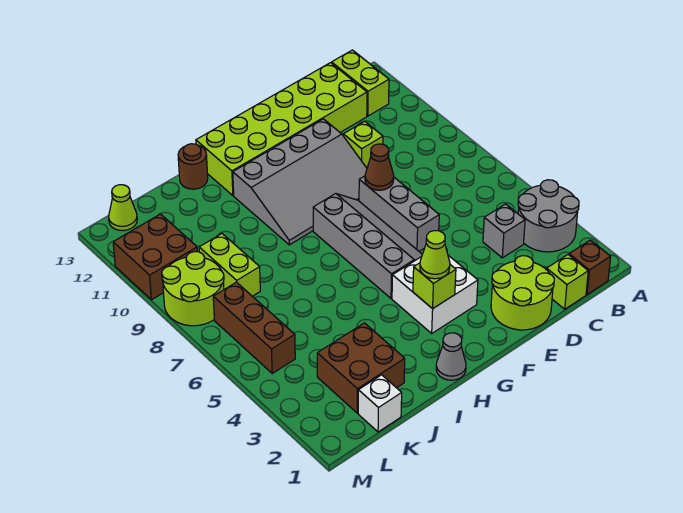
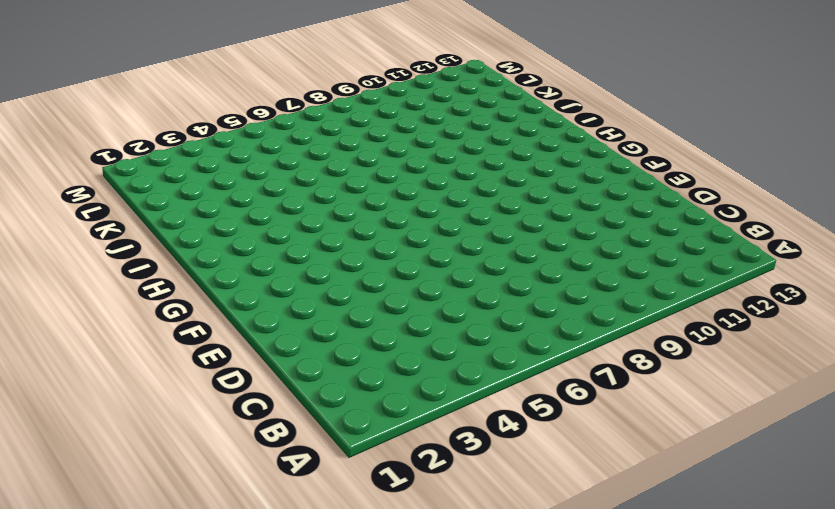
none -> grey round brick A3:B4 level 1
none -> brown brick B1 level 1
none -> lime brick B12:B13 level 1

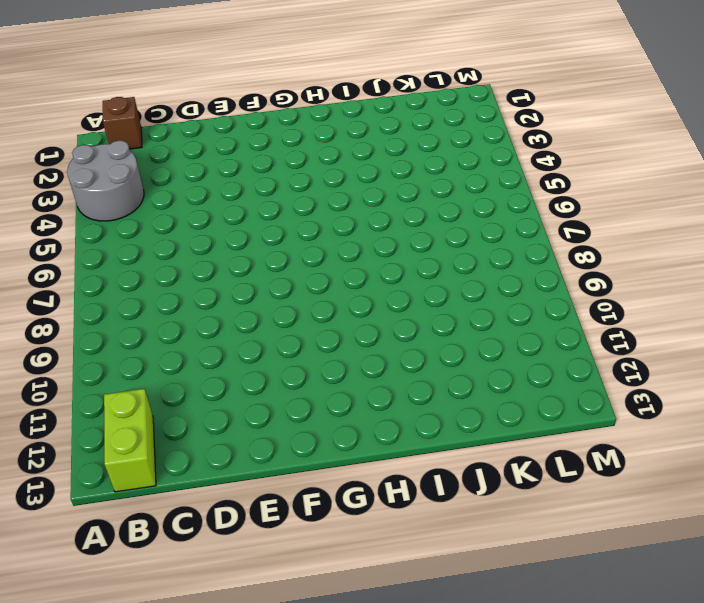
none -> lime brick C1 level 1
none -> grey brick C4 level 1
none -> lime brick C12:H13 level 1

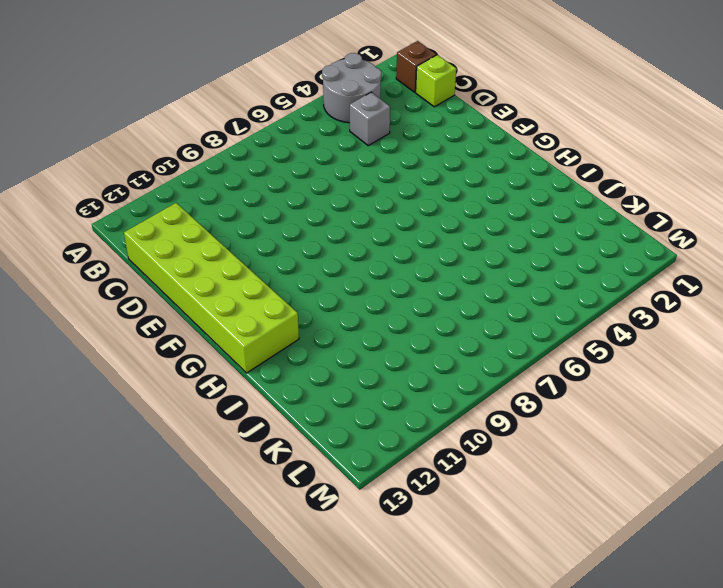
none -> lime brick B12:B13 level 1
none -> lime round brick D1:E2 level 1
none -> lime brick D10 level 1

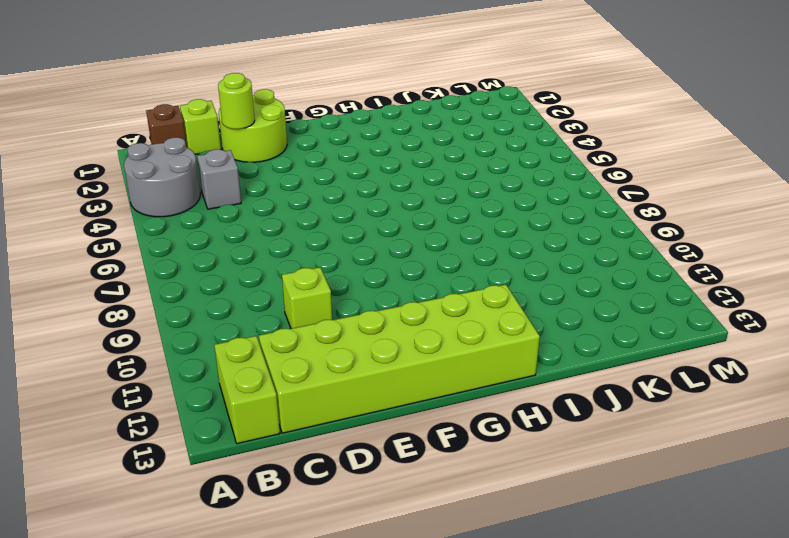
lime round brick D2 level 2 -> none
none -> grey brick E6:E8 level 1
none -> grey slope E9:H11 level 1 top 11
none -> white brick F3:G4 level 1

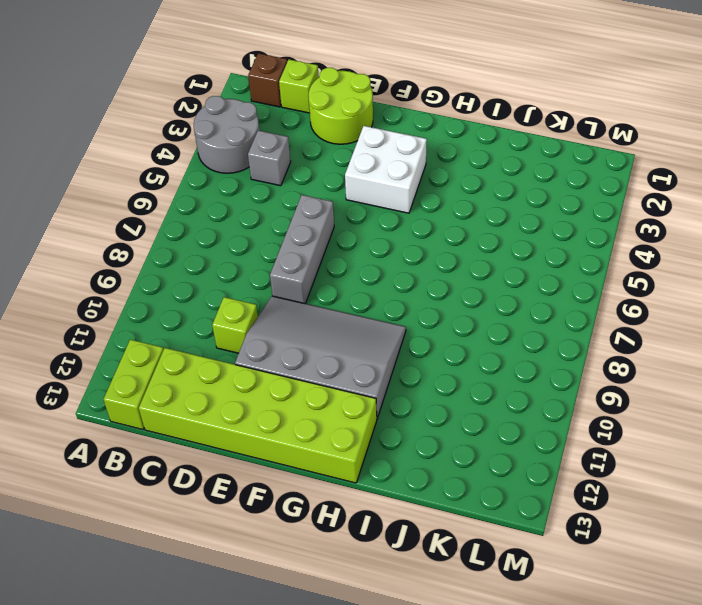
none -> grey slope F5:G8 level 1 top G
none -> grey cone H1 level 1
none -> brown round brick I13 level 1

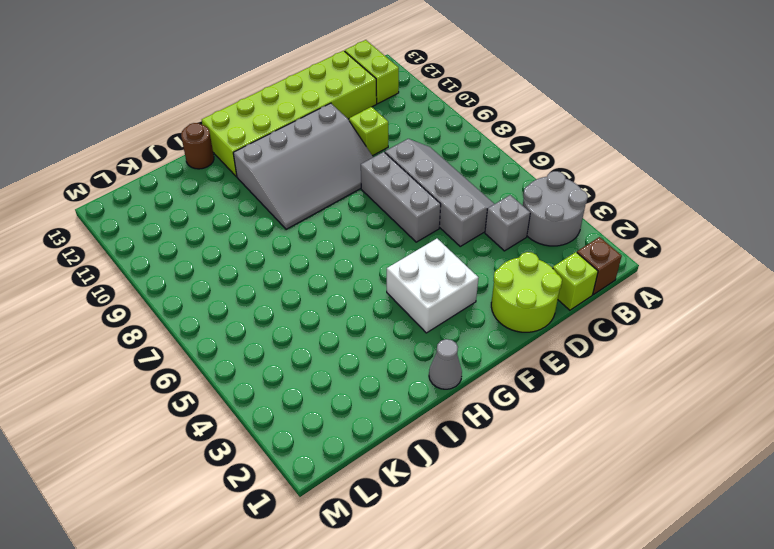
grey slope C5:D8 level 1 top D -> grey slope F5:G8 level 1 top G
none -> brown brick J2:K3 level 1
none -> white brick K1 level 1
none -> lime brick K8:K9 level 1

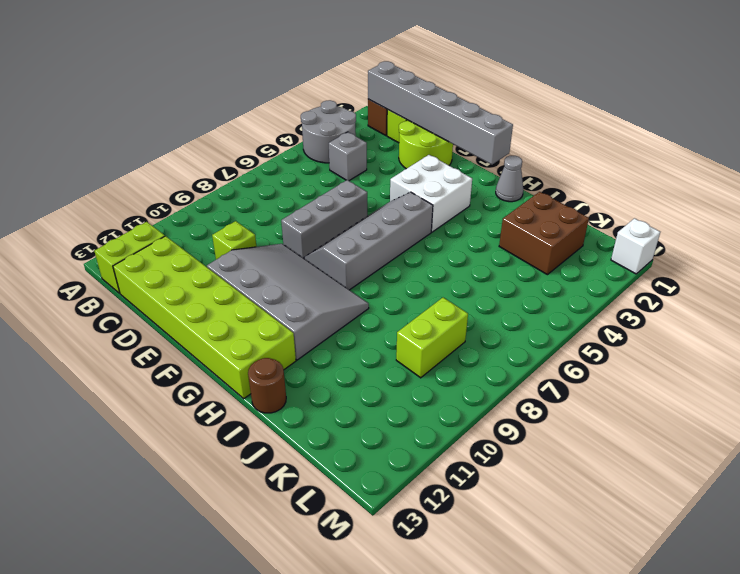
grey brick B1:G1 level 2 -> none
white brick M1 level 1 -> white brick K1 level 1
none -> brown brick L5:L7 level 1
none -> lime round brick L8:M9 level 1
none -> brown brick L10:M11 level 1

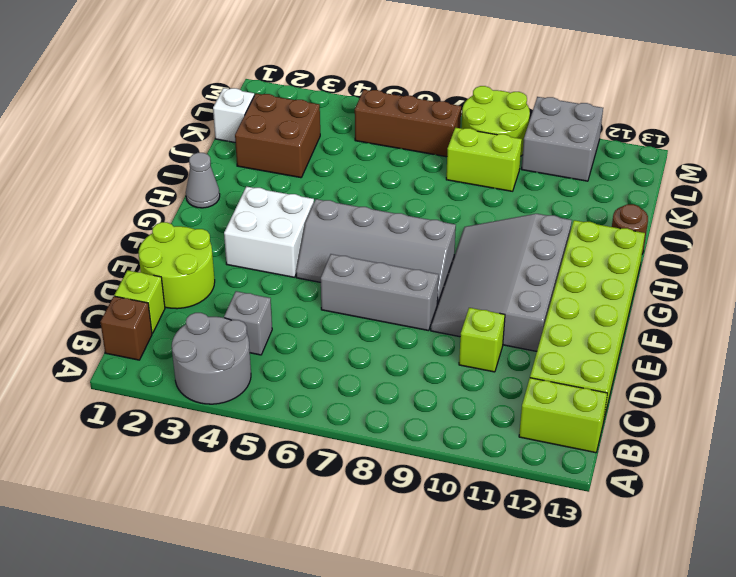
grey brick L10:M11 level 1 -> brown brick L10:M11 level 1
none -> lime cone L13 level 1
none -> brown cone E8 level 2
none -> lime brick G3 level 2

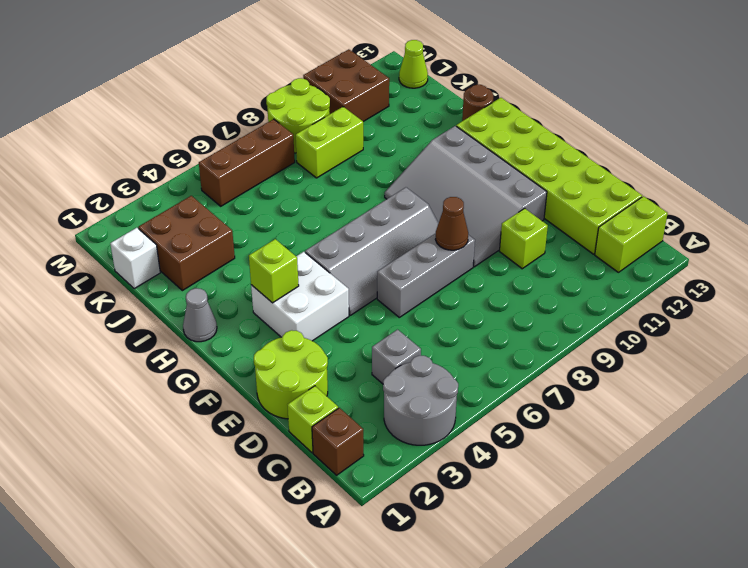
none -> lime cone G3 level 3

